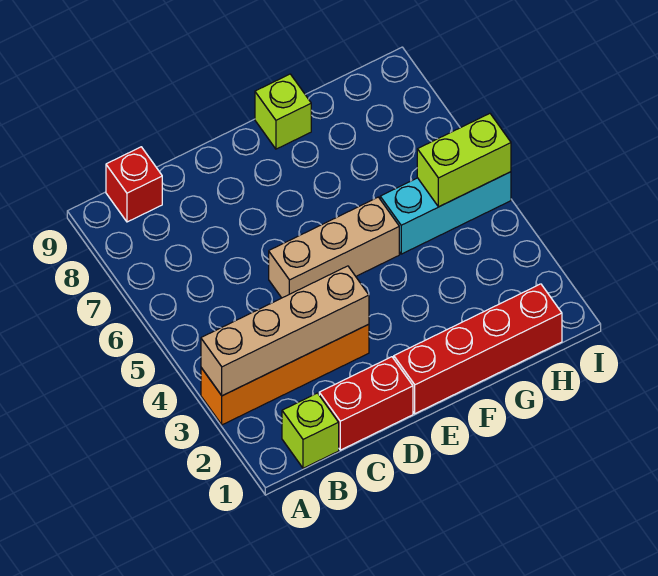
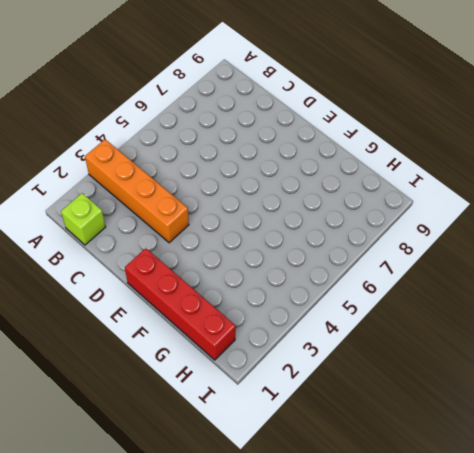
none -> red brick B9 level 1
none -> red brick C1:D1 level 1

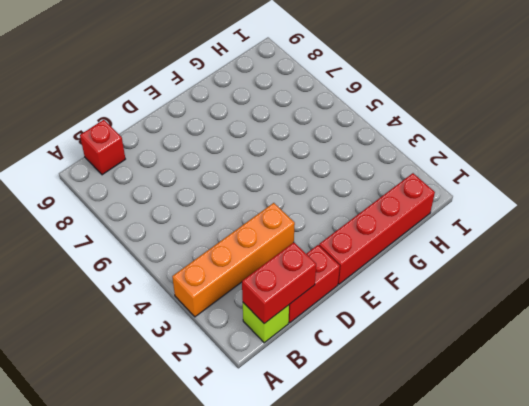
red brick B1:C1 level 2 -> none
none -> tan brick D5:F5 level 1
none -> lime brick F9 level 1

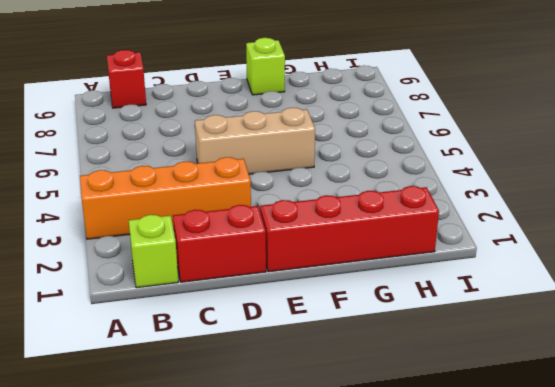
none -> cyan brick G5:I5 level 1
none -> tan brick A3:D3 level 2

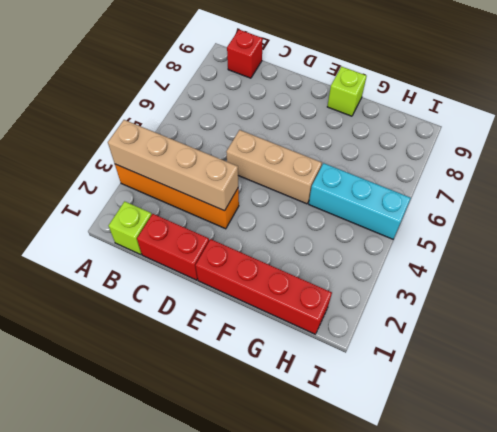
none -> lime brick H5:I5 level 2

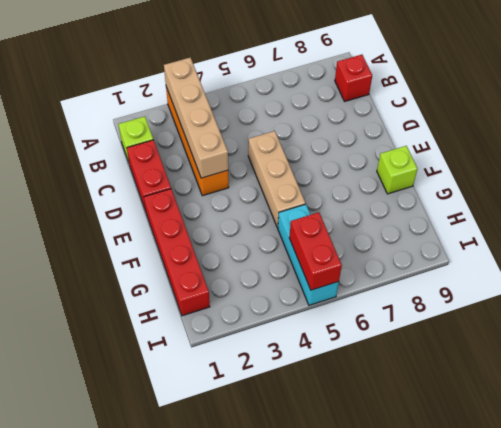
red brick H5:I5 level 2 -> lime brick H5:I5 level 2

